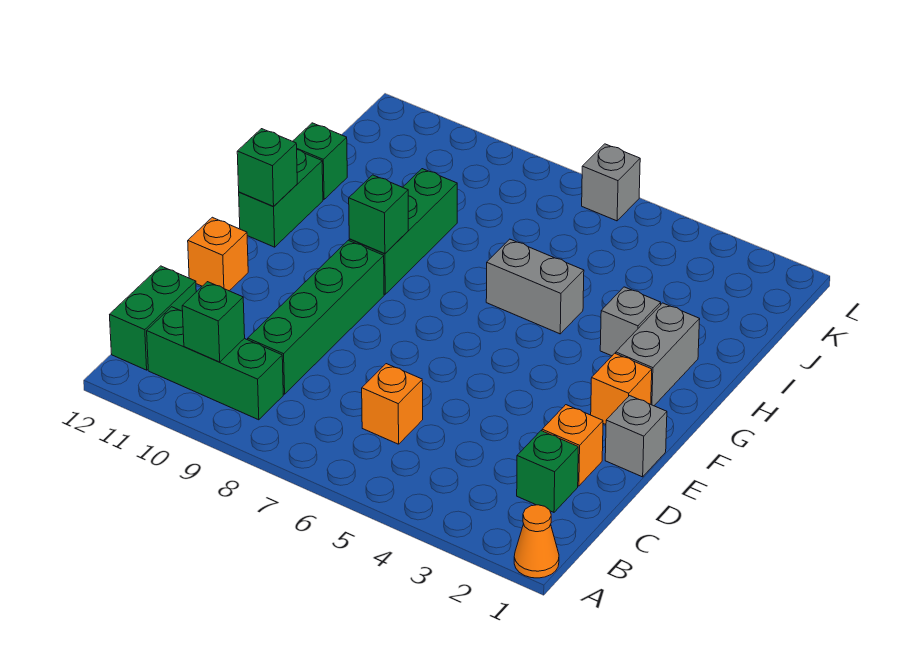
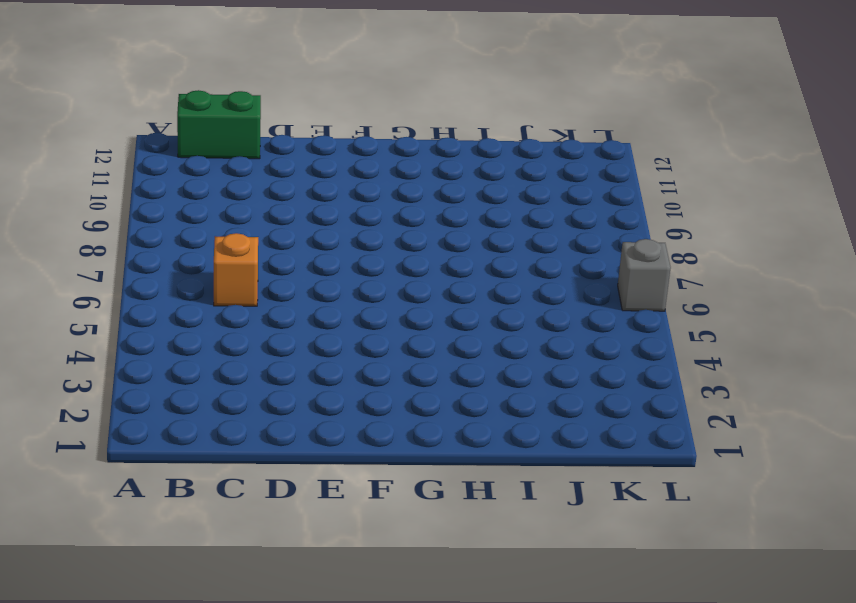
none -> orange cone A1 level 1
none -> green brick B9:B11 level 1
none -> green brick C2 level 1

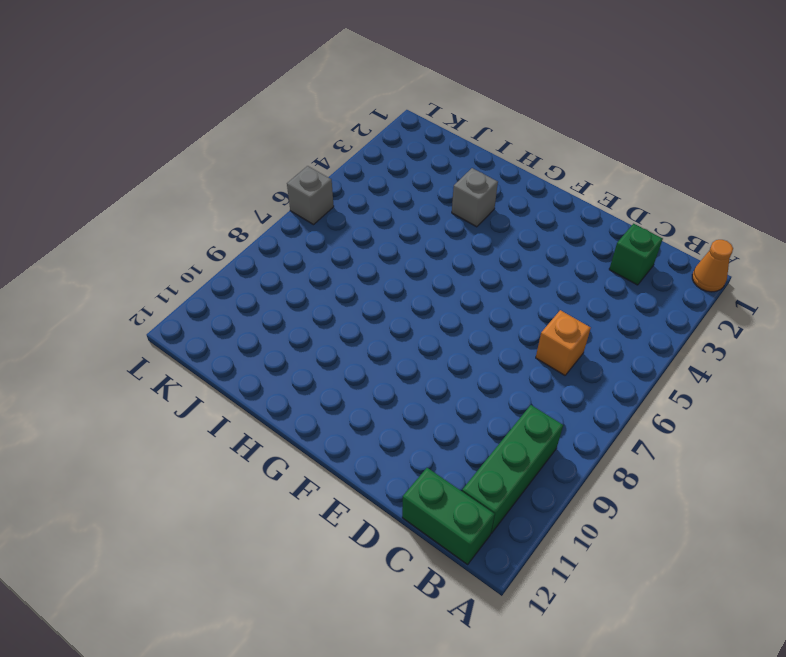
none -> green brick C9:F9 level 1
none -> orange brick D2 level 1
none -> grey brick E1 level 1

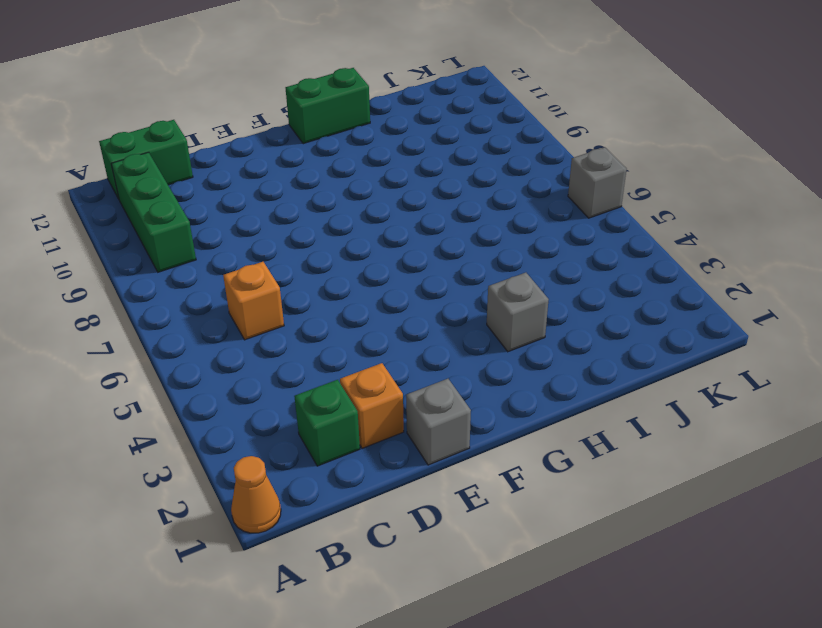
none -> green brick C9:F9 level 1
none -> orange brick E12 level 1
none -> orange brick F2 level 1

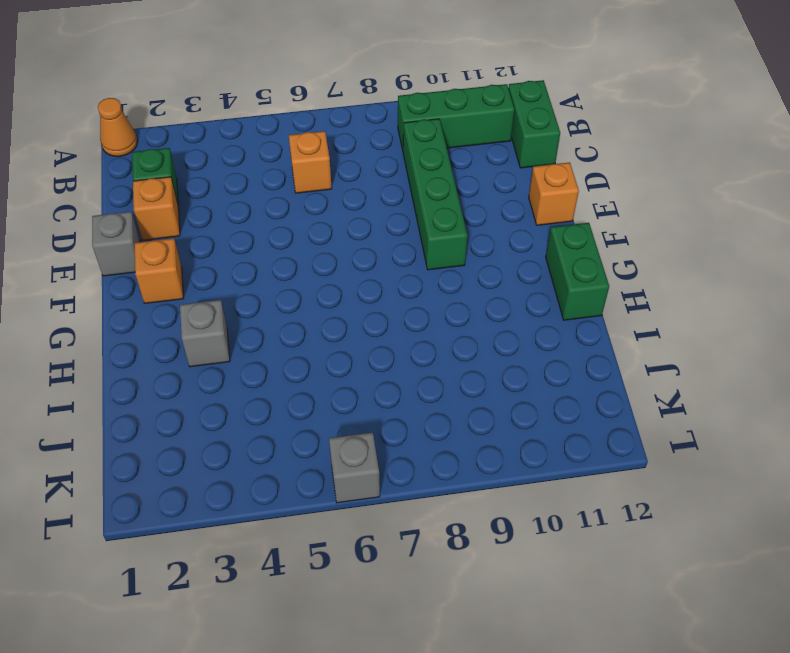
none -> grey brick G2:H2 level 1
none -> green brick G9:I9 level 1
none -> grey brick H5:H6 level 1

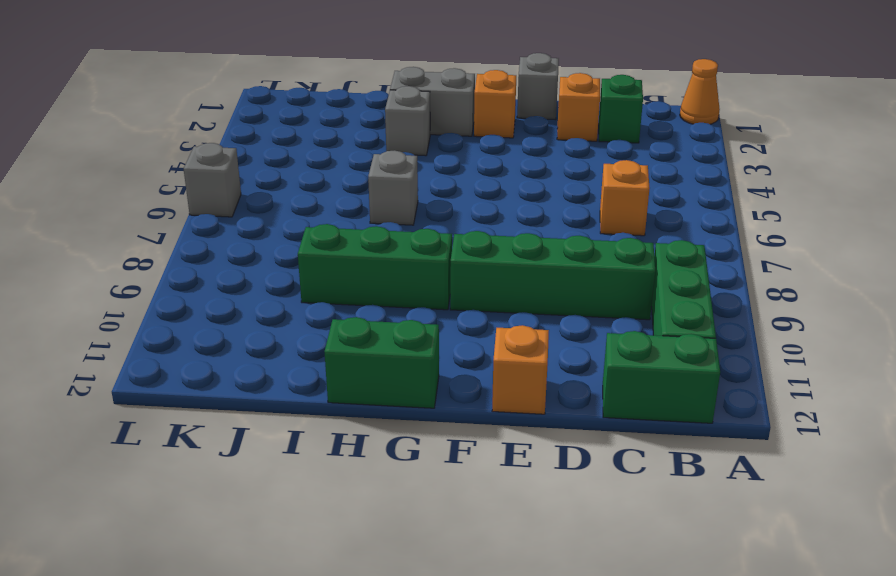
grey brick H6 level 1 -> grey brick H5:H6 level 1
none -> green brick I12 level 1
none -> green brick B10 level 2
none -> green brick G9 level 2

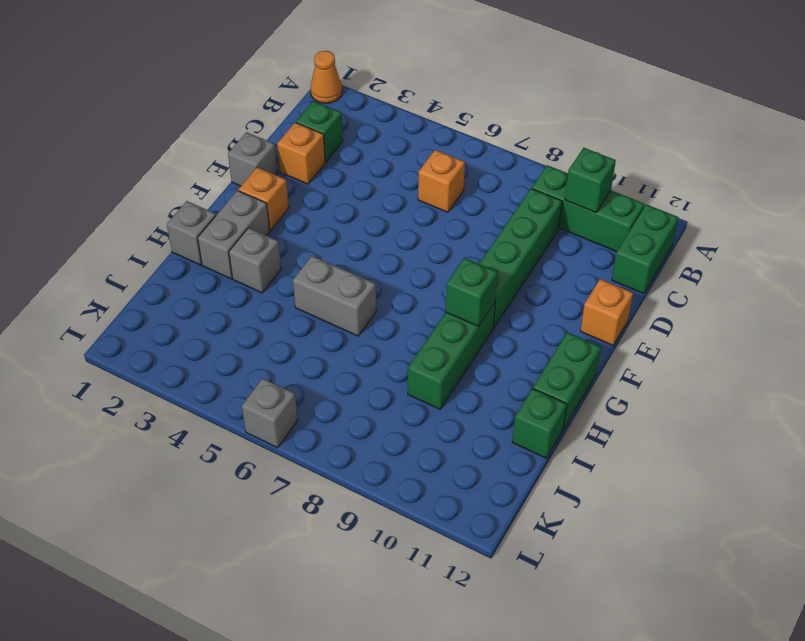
grey brick H1 level 1 -> none
none -> green brick G12 level 2

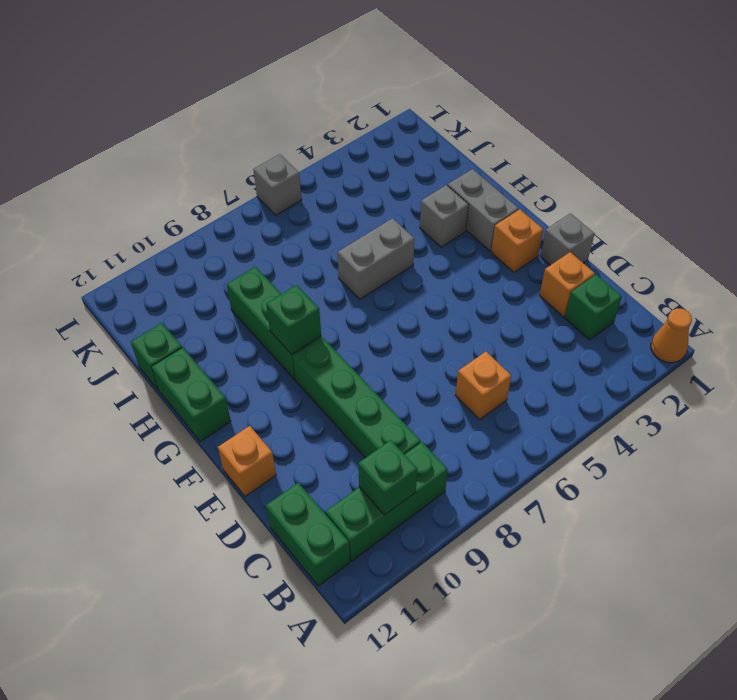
none -> green brick G12 level 2

